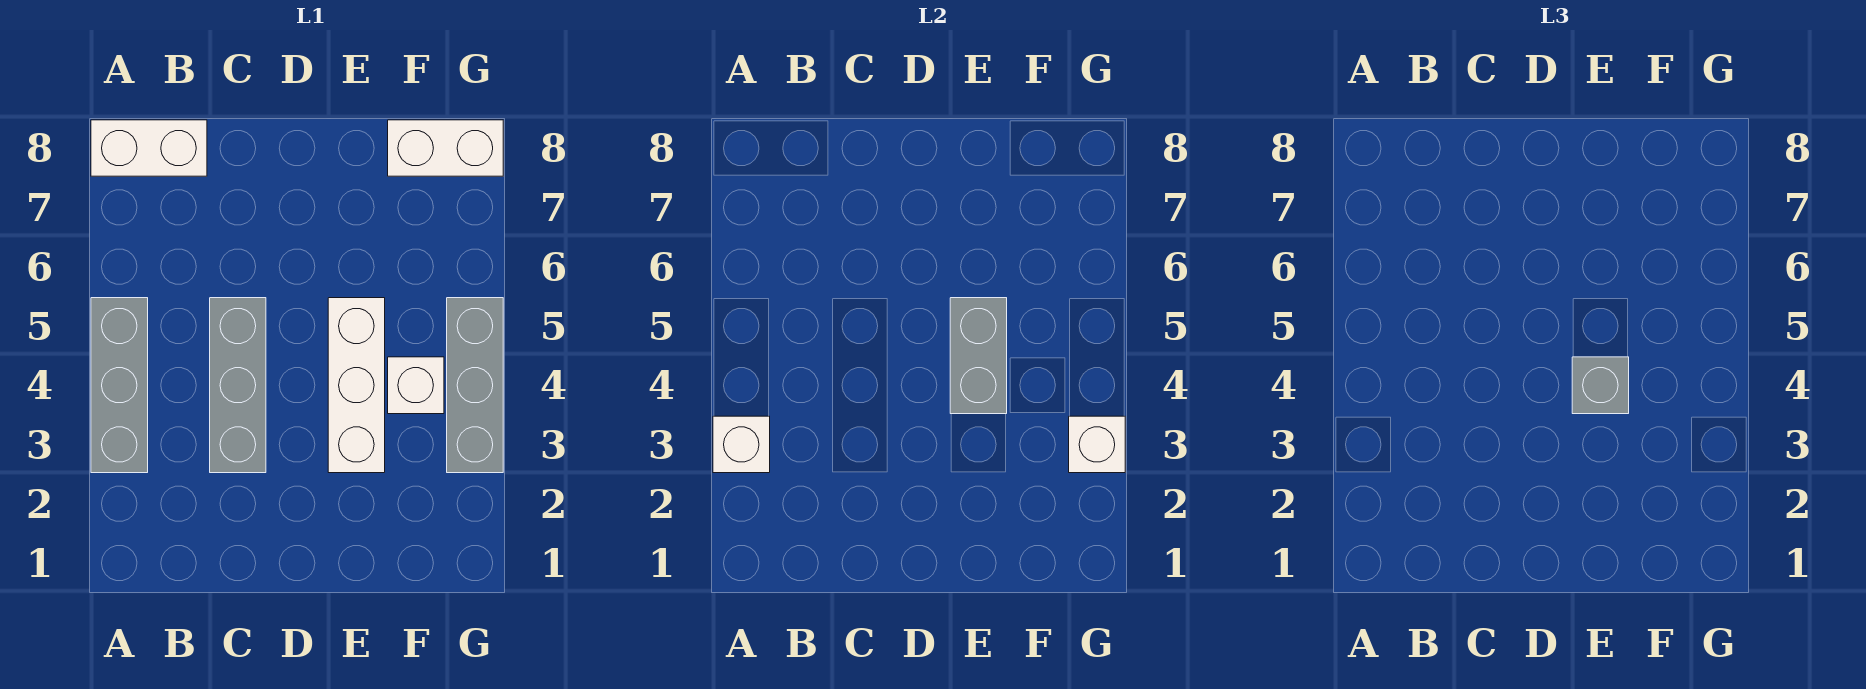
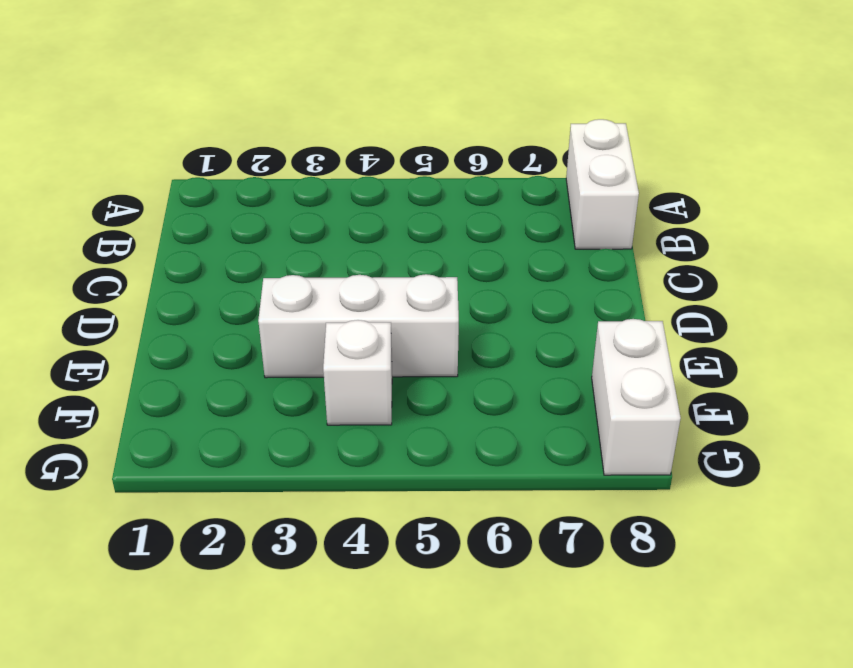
none -> grey brick A3:A5 level 1
none -> grey brick C3:C5 level 1

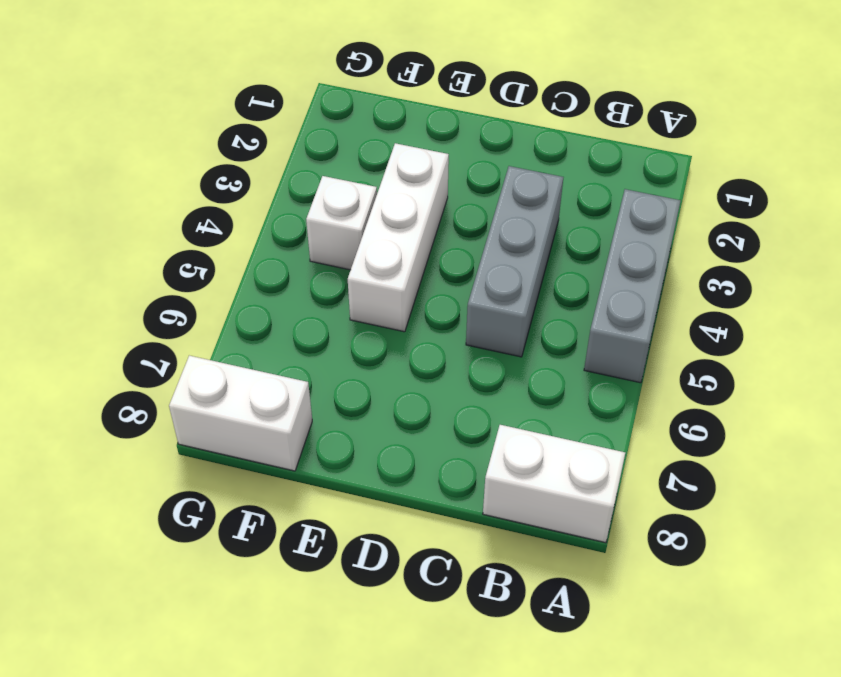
none -> grey brick G3:G5 level 1
none -> white brick A3 level 2

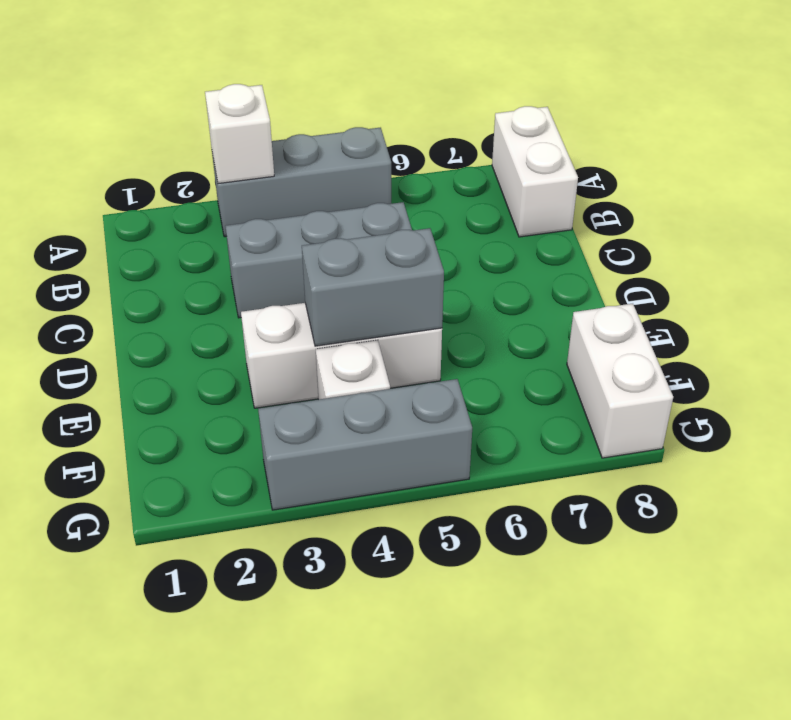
none -> white brick G3 level 2
none -> grey brick E4 level 3

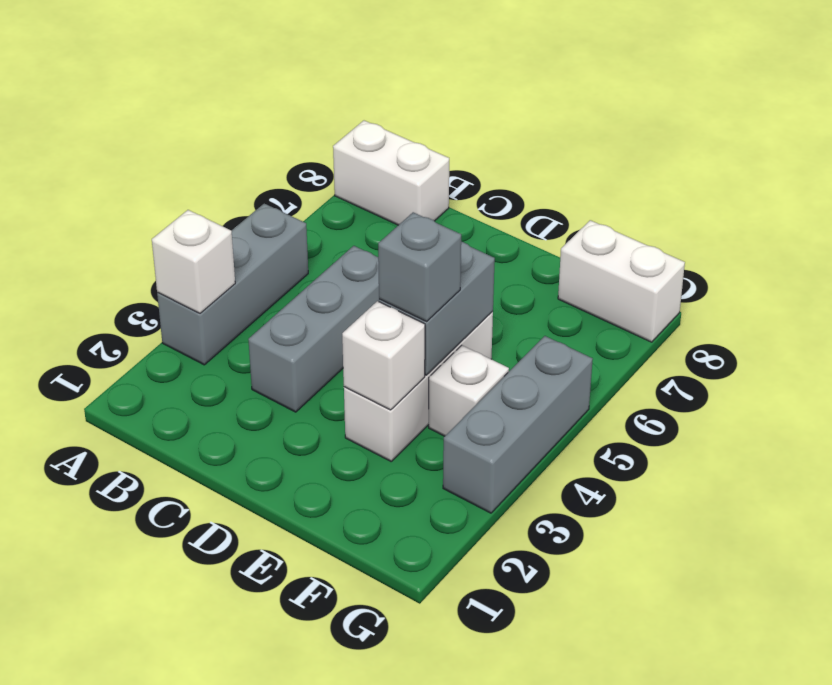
white brick E3 level 2 -> white brick G3 level 2

